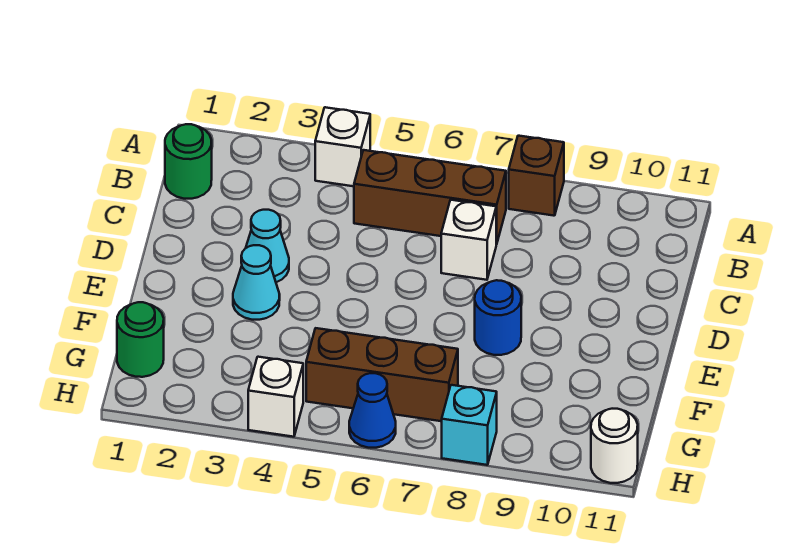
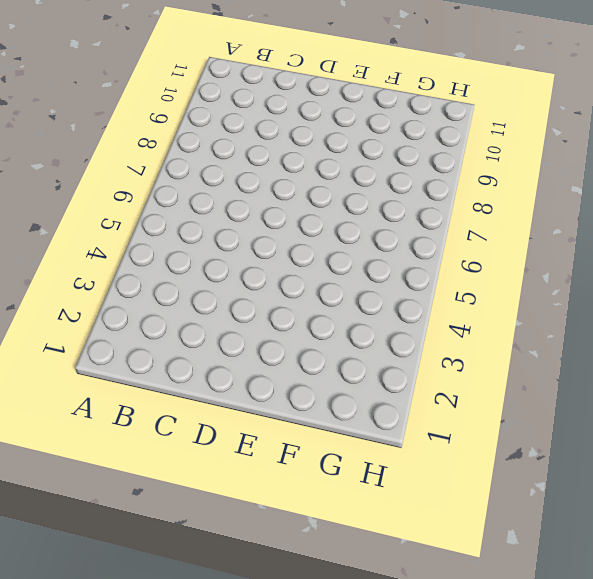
none -> white brick A4 level 1
none -> brown brick A8 level 1
none -> green round brick B1 level 1

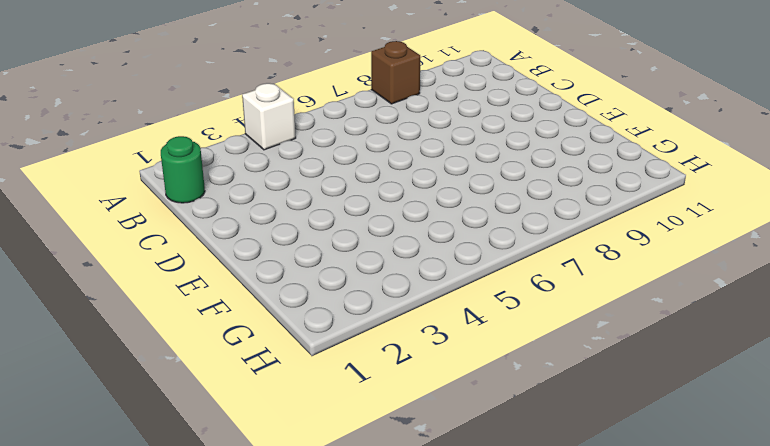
none -> brown brick B5:B7 level 1
none -> white brick C7 level 1
none -> cyan cone D3 level 1

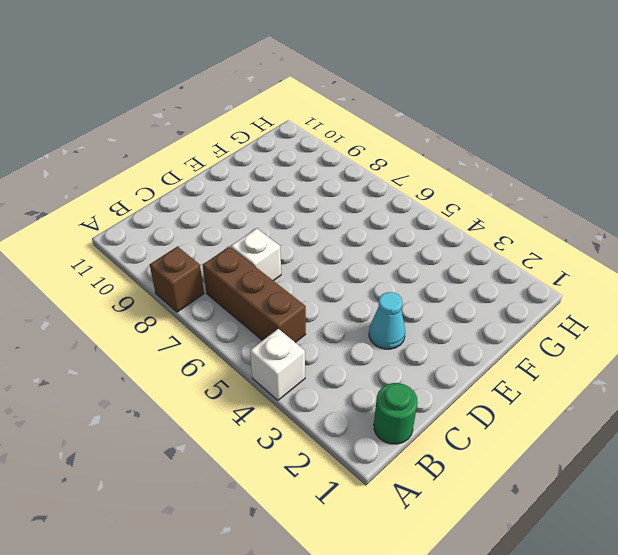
none -> cyan cone E3 level 1
none -> blue round brick E8 level 1
none -> green round brick G1 level 1

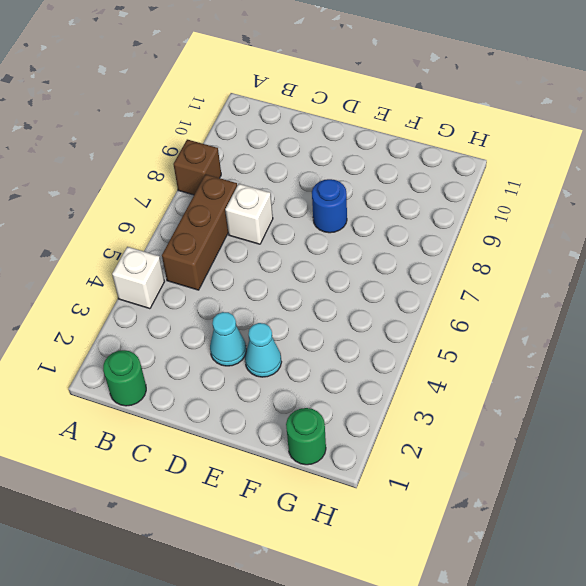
none -> brown brick G5:G7 level 1
none -> white brick H4 level 1
none -> blue cone H6 level 1

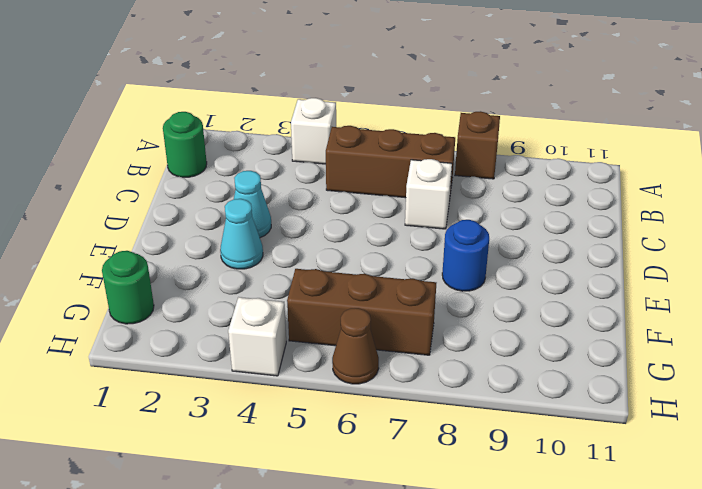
brown cone H6 level 1 -> blue cone H6 level 1
none -> cyan brick H8 level 1
none -> white round brick H11 level 1

